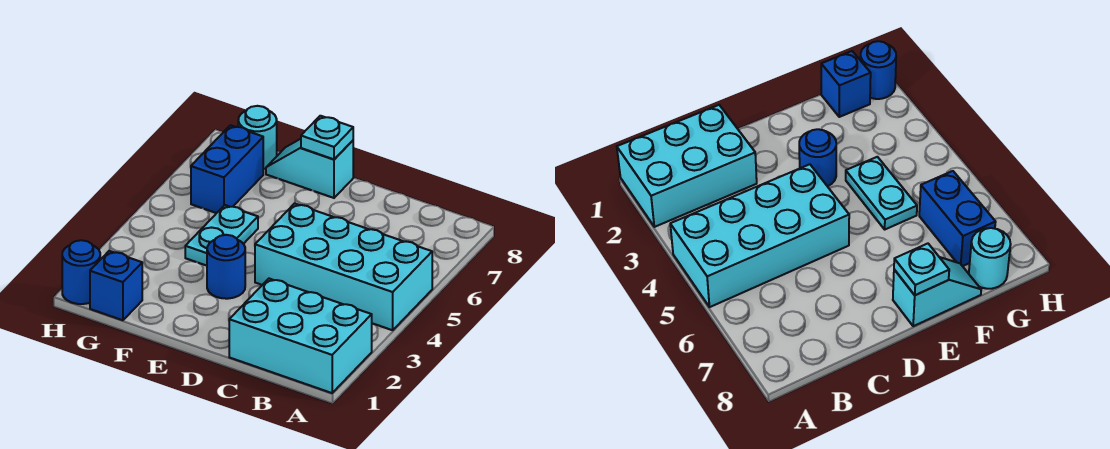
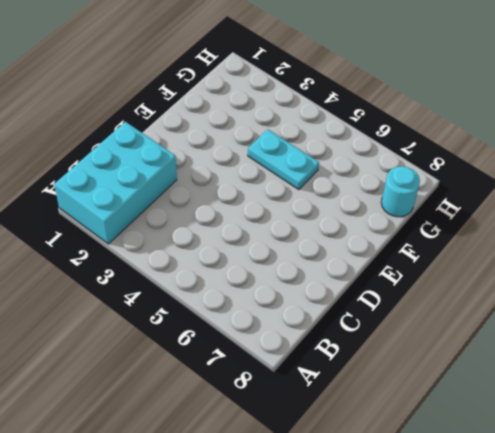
none -> cyan brick A4:D5 level 1
none -> blue round brick E3 level 1

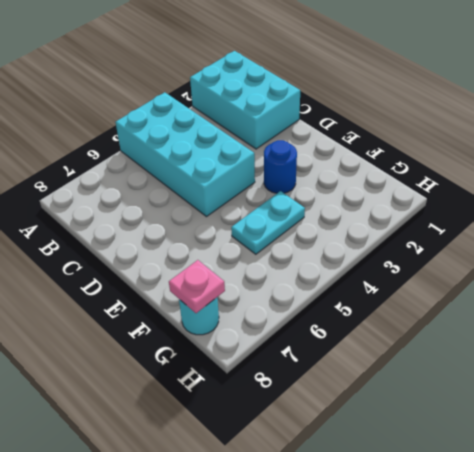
pink plate G8 level 2 -> none
none -> cyan slope E8:F8 level 1 top E
none -> blue brick G1 level 1

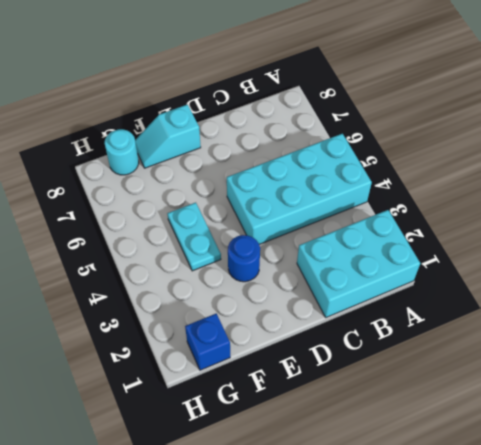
none -> blue brick G6:G7 level 1
none -> blue round brick H1 level 1

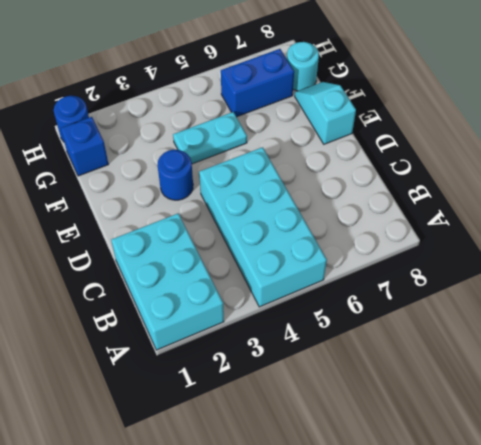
none -> cyan plate E8 level 2

